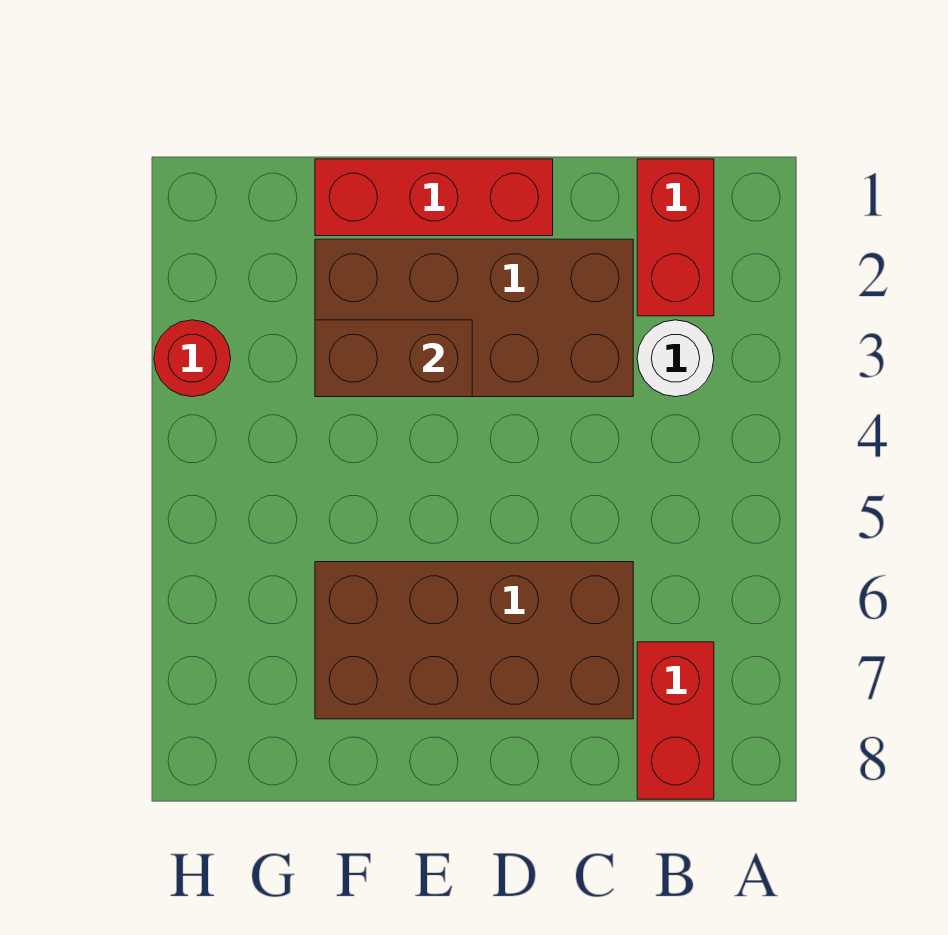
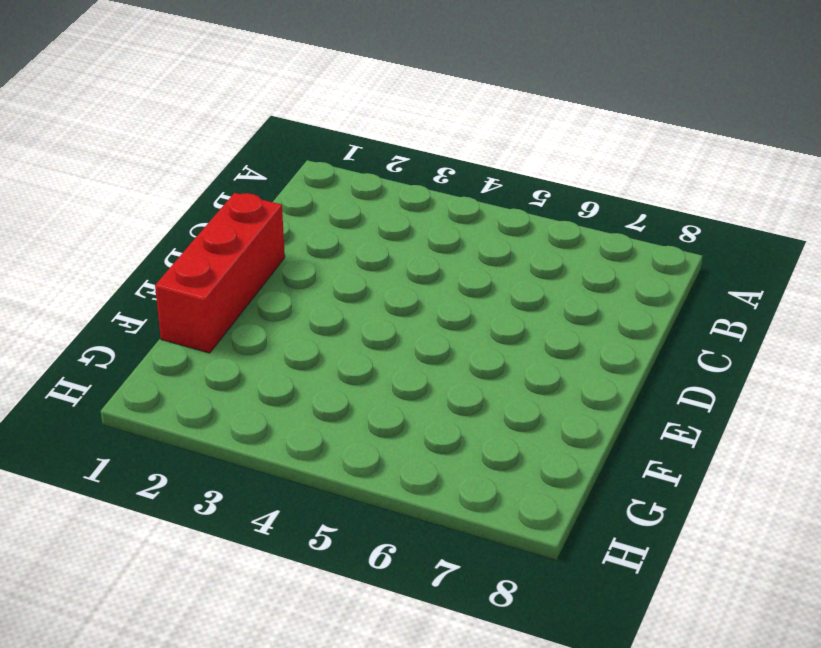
none -> red brick B1:B2 level 1
none -> white round brick B3 level 1

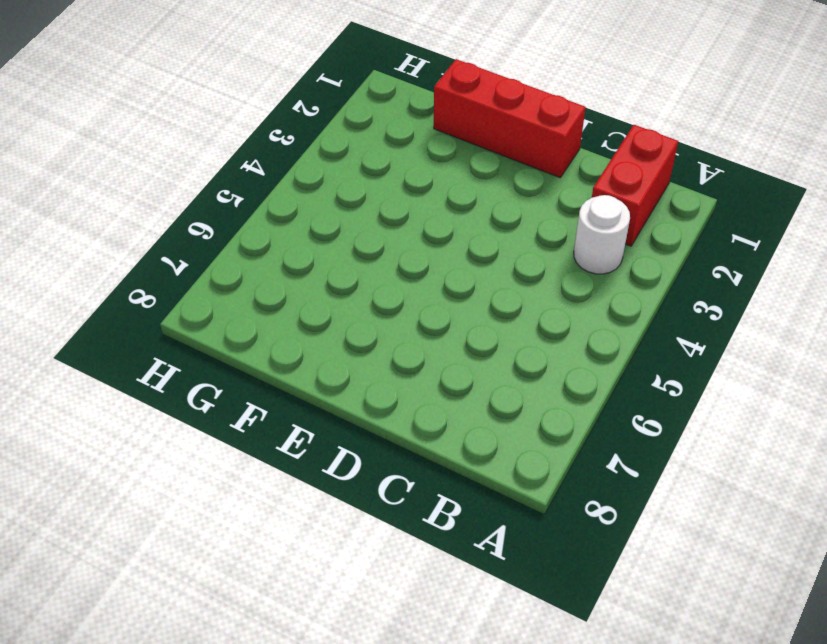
none -> red brick B7:B8 level 1
none -> brown brick C2:F3 level 1

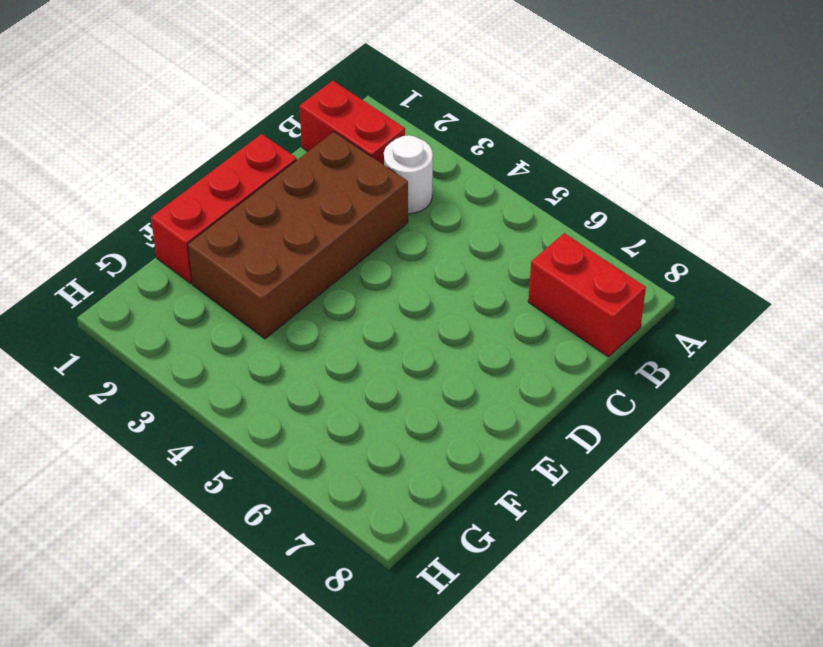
none -> brown brick C6:F7 level 1
none -> red round brick H3 level 1

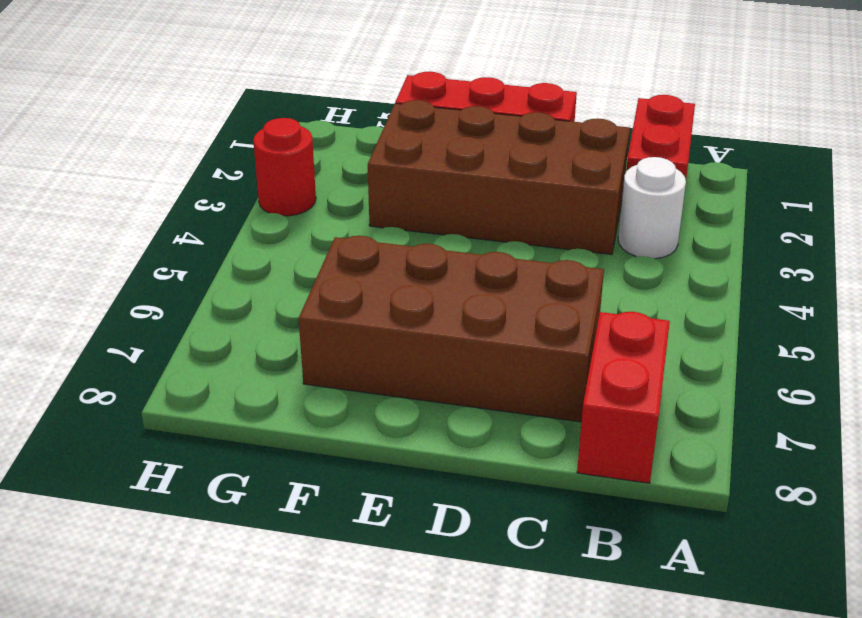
none -> brown brick E3:F3 level 2

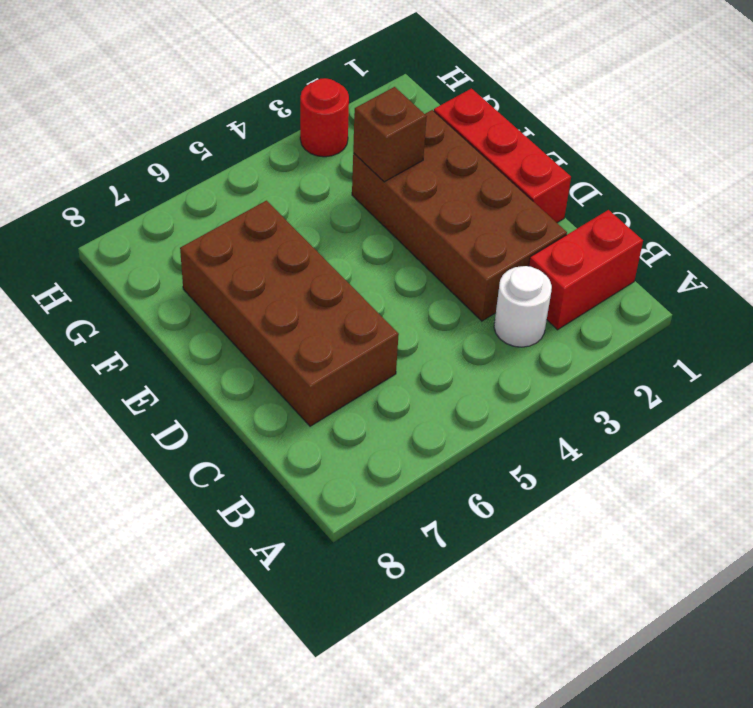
brown brick F3 level 2 -> brown brick E3:F3 level 2
none -> red brick B7:B8 level 1

